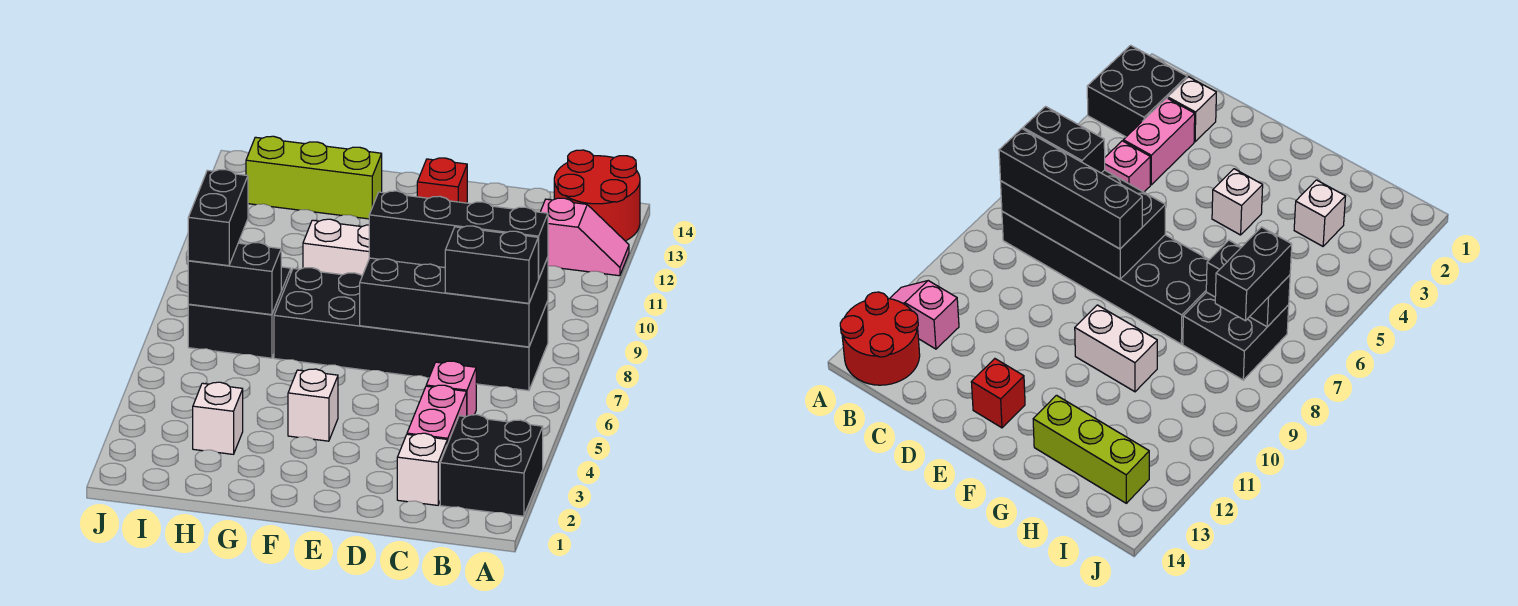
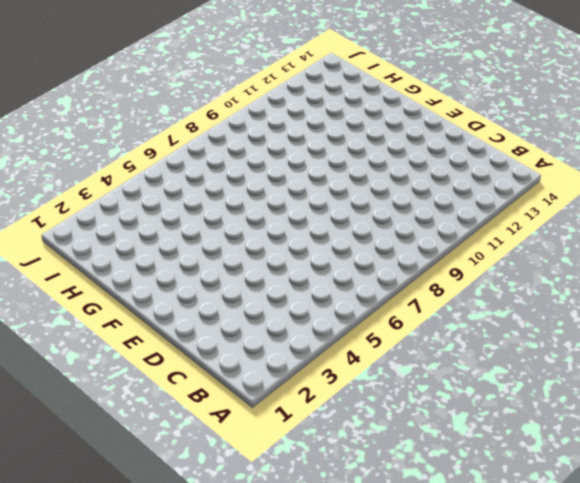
none -> black brick A2:B3 level 1
none -> pink slope A12:B12 level 1 top B
none -> red round brick A13:B14 level 1

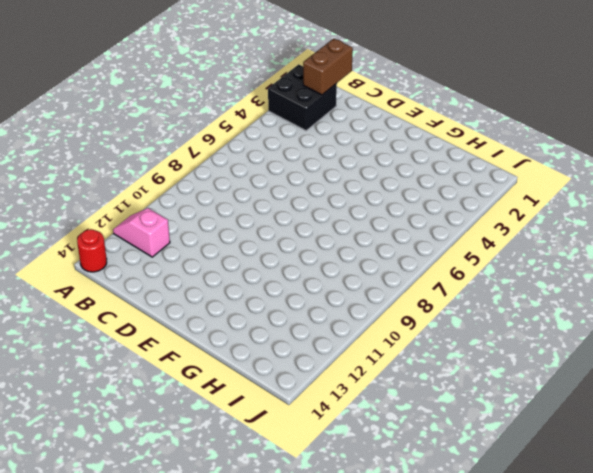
red round brick A14 level 1 -> red round brick A13:B14 level 1
brown brick B1:B2 level 2 -> none
none -> black brick B7:G8 level 1
none -> white brick C2 level 1
none -> pink brick C3:C4 level 1

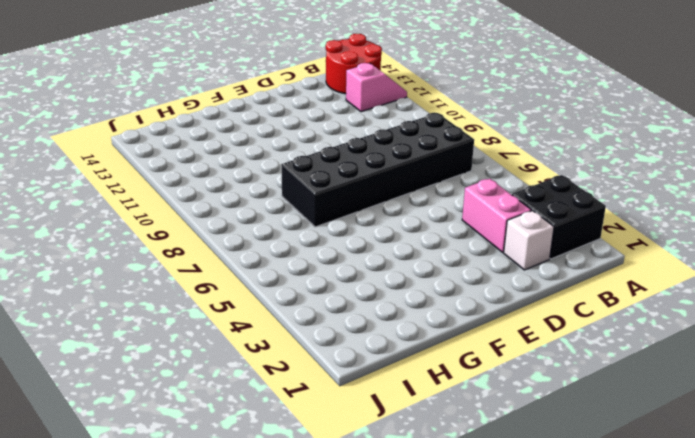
none -> pink brick C5 level 1
none -> red brick E13 level 1
none -> white brick F4 level 1

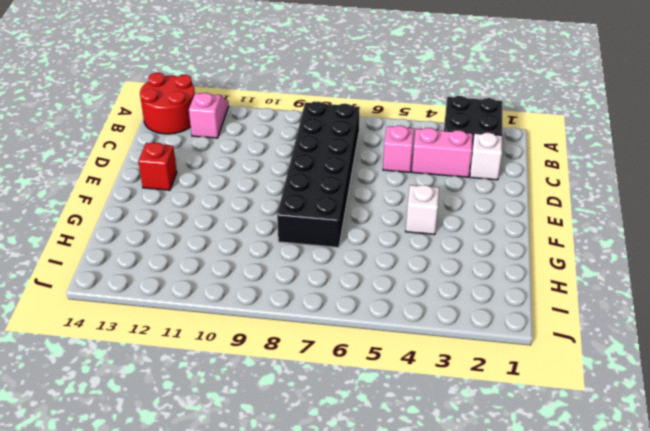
none -> white brick F10:G10 level 1
none -> lime brick G13:I13 level 1
none -> white brick H3 level 1

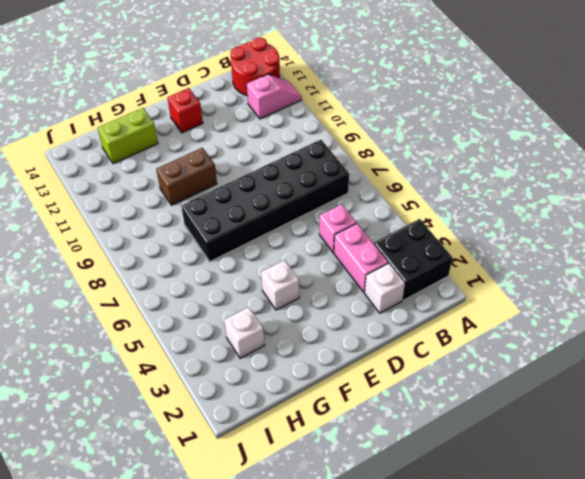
brown brick F10:G10 level 1 -> white brick F10:G10 level 1
lime brick G13:H13 level 1 -> lime brick G13:I13 level 1
none -> black brick H7:I8 level 1
none -> black brick B7:E8 level 2
none -> black brick H7:I7 level 2

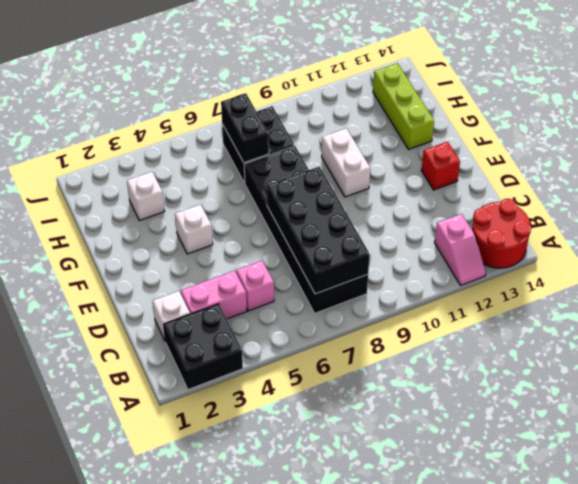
none -> black brick B7:C7 level 3
none -> black brick B8:E8 level 3
none -> black brick I7:I8 level 3

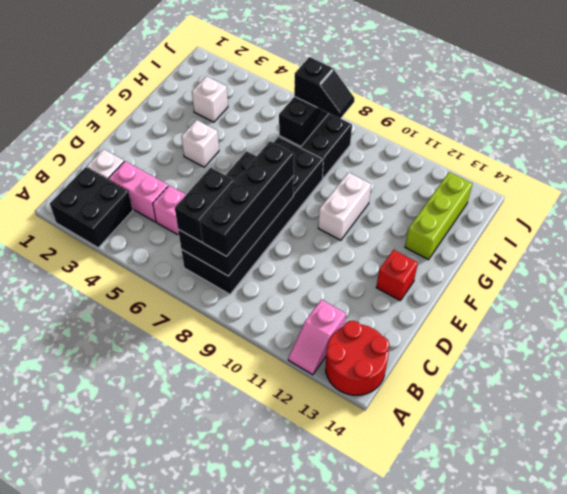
black slope I7:I8 level 3 top 7 -> black brick I7:I8 level 3

